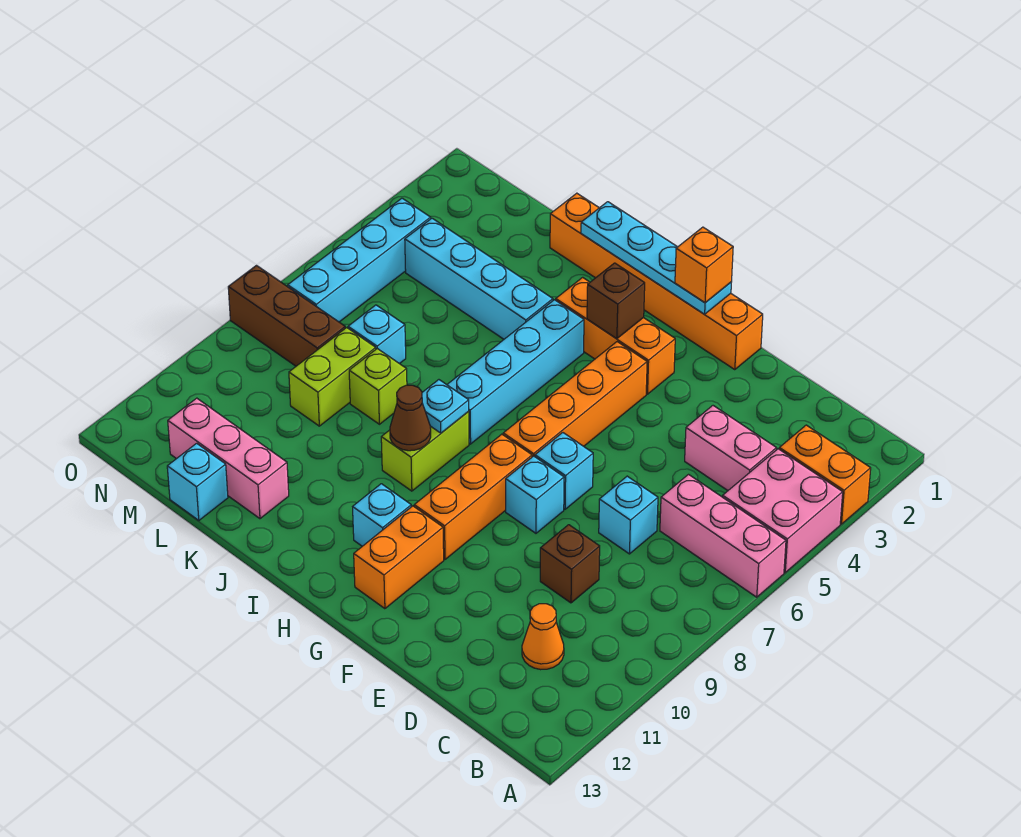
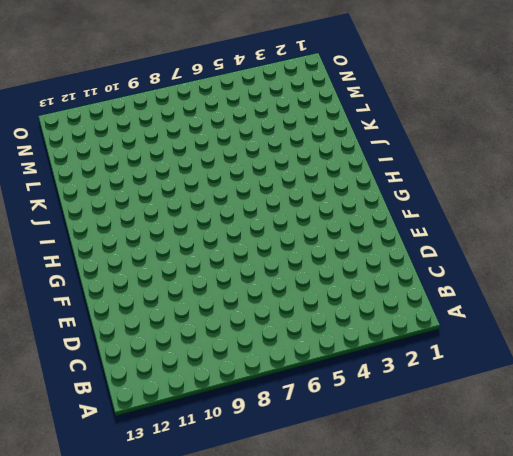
none -> orange brick A3:B3 level 1
none -> pink brick A4:B5 level 1
none -> pink brick A6:C6 level 1
none -> pink brick C4:D4 level 1

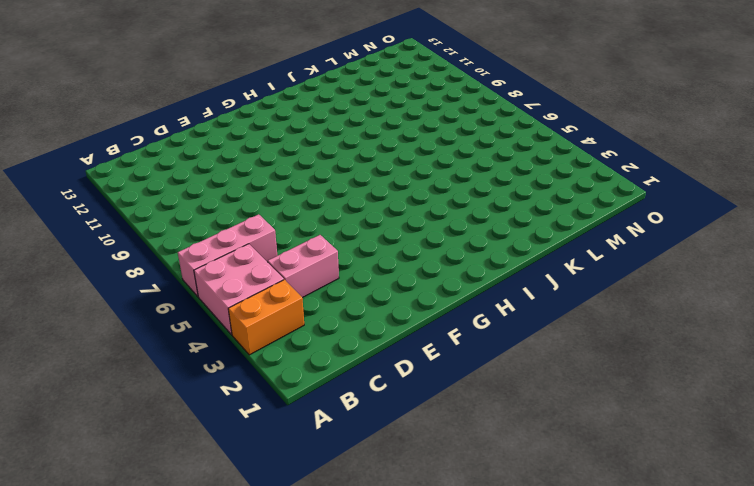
none -> orange cone C11 level 1
none -> cyan brick D7 level 1
none -> brown brick D9 level 1
none -> orange brick F1:K1 level 1

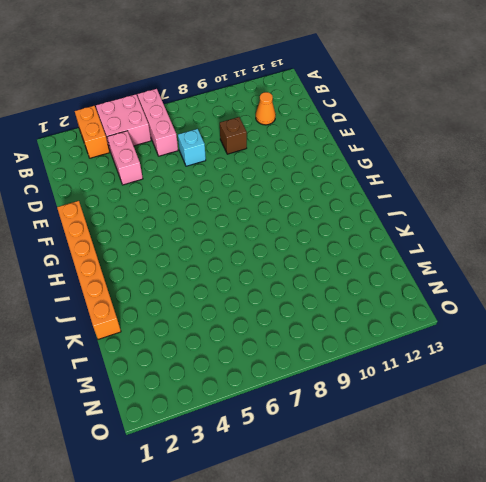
none -> cyan brick F7 level 1
none -> cyan brick F8 level 1
none -> orange brick G3:I3 level 1
none -> orange brick G4:G7 level 1

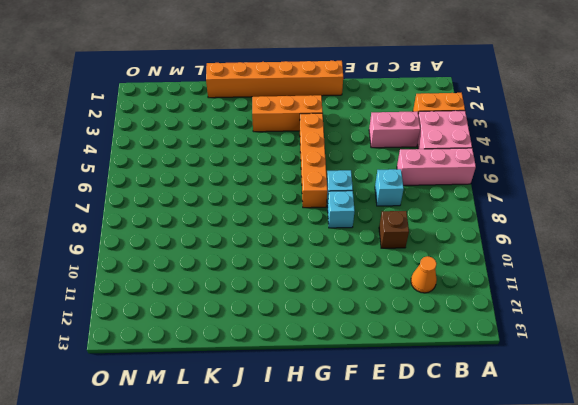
none -> orange brick G8:G10 level 1
none -> orange brick G11:G12 level 1
none -> cyan brick H11 level 1
none -> cyan brick I4:I7 level 1

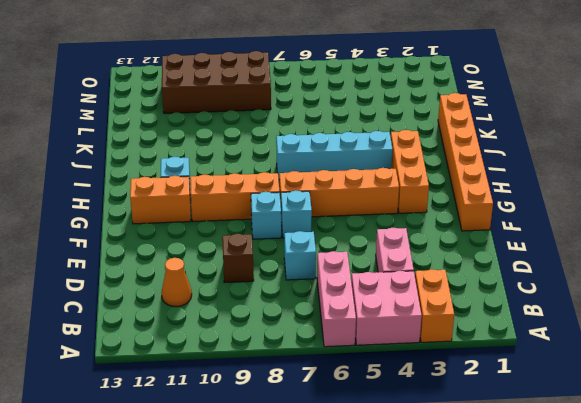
brown brick M8:N11 level 1 -> brown brick M8:O8 level 1
none -> lime brick I8:I9 level 1
none -> cyan brick J4:M4 level 1
none -> lime brick K8 level 1
none -> pink brick K12:M12 level 1

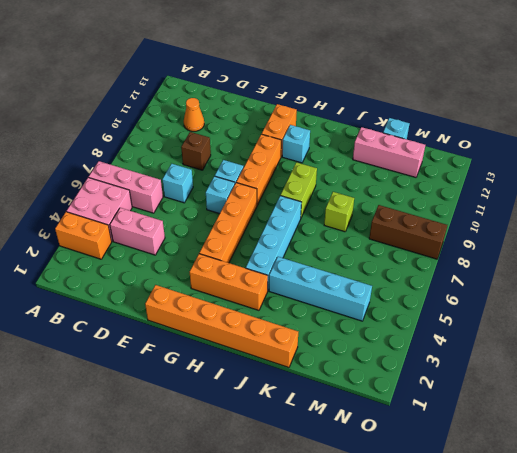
none -> cyan brick L7 level 1
none -> lime brick L8:L9 level 1
none -> cyan brick N4:N7 level 1
none -> cyan plate G1:J1 level 2

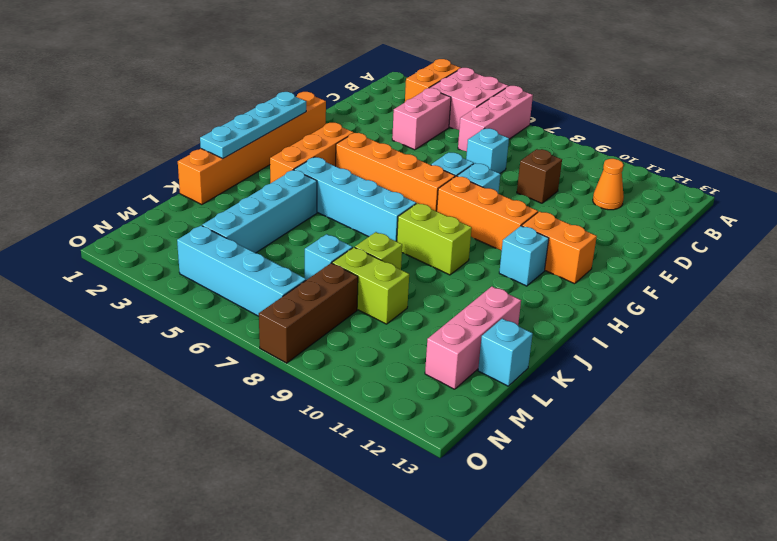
none -> brown brick H3 level 2
none -> cyan plate I8 level 2
none -> brown cone I9 level 2
none -> orange brick G1 level 3

